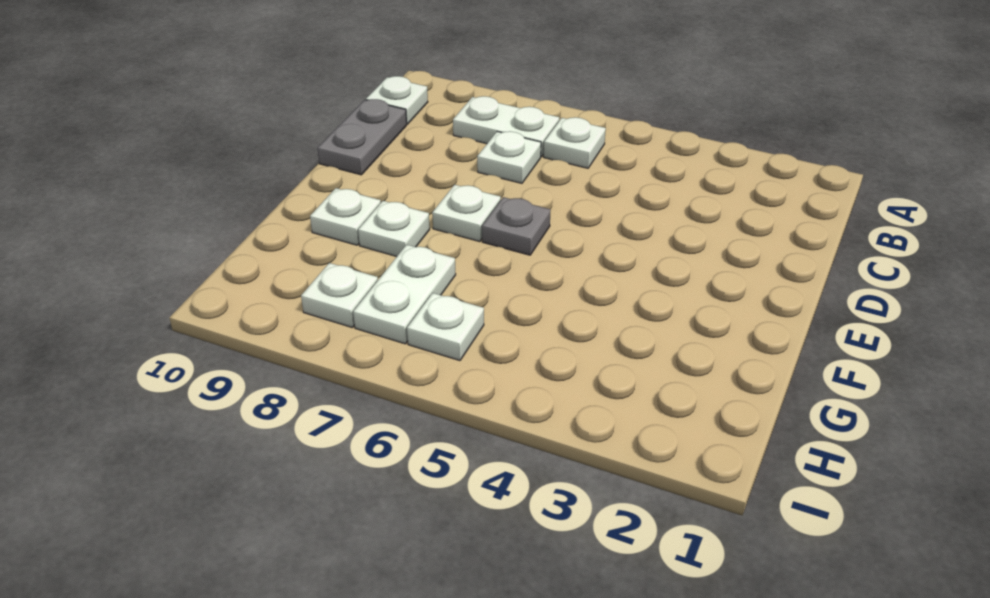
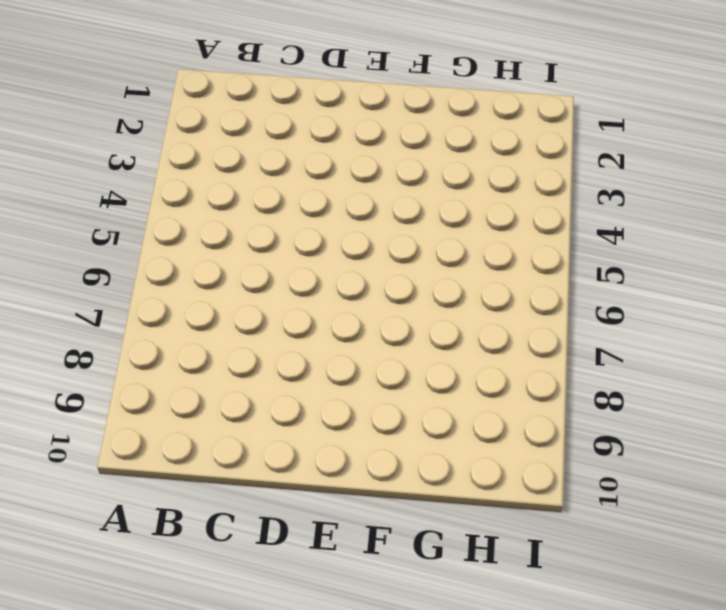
none -> white plate B6 level 1
none -> white plate B7:B8 level 1
none -> white plate B10 level 1

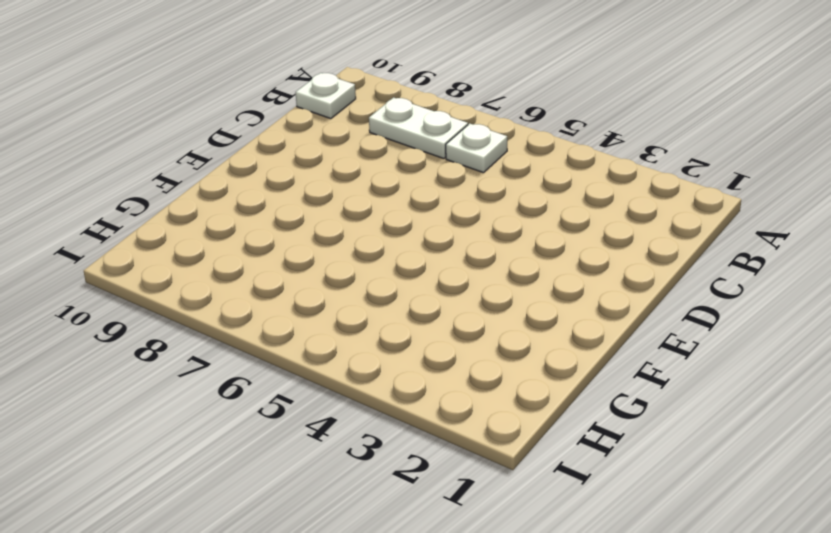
none -> white plate C7 level 1
none -> grey plate C10:D10 level 1
none -> grey plate E6 level 1

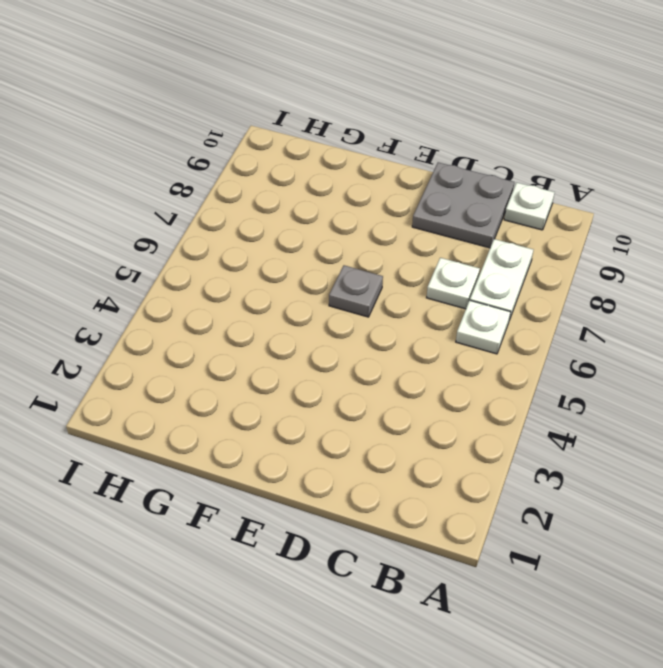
grey plate C9:D10 level 1 -> grey plate C10:D10 level 1
none -> white plate E7 level 1
none -> white plate F8 level 1
none -> white plate F9 level 1

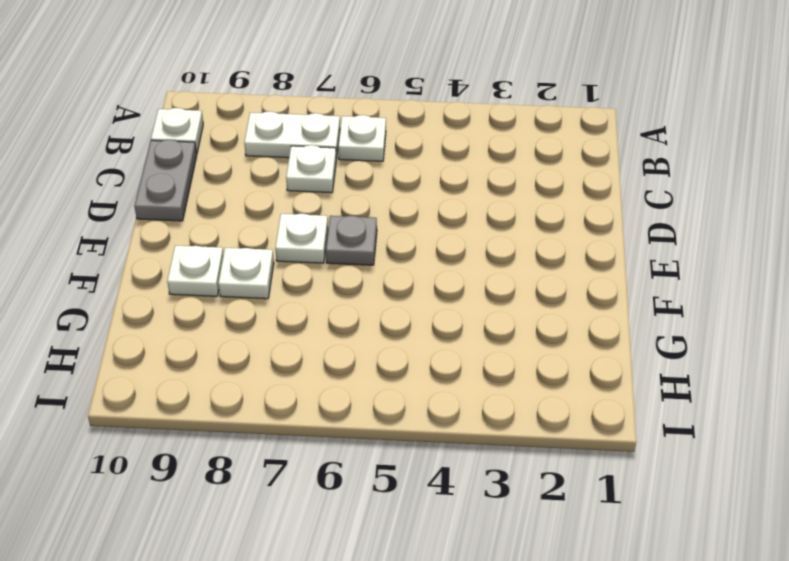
none -> white plate G7:H7 level 1
none -> white plate H6 level 1
none -> white plate H8 level 1

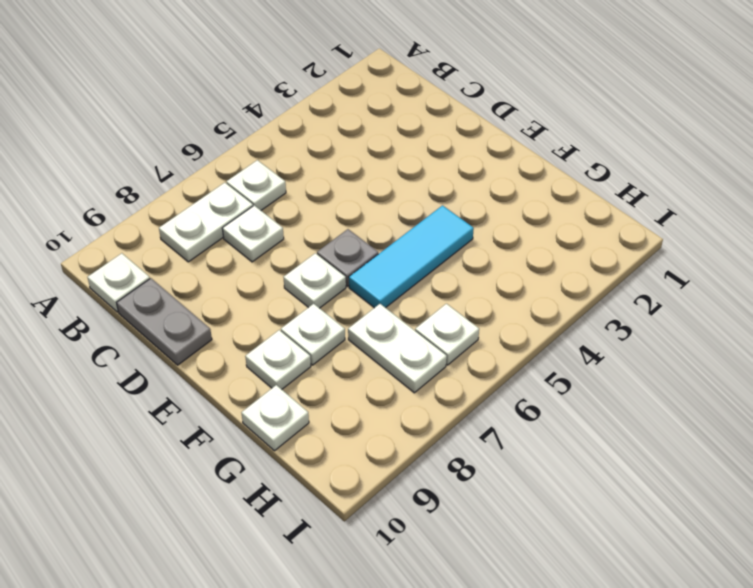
cyan tile F4:F6 level 1 -> none
white plate G10 level 1 -> white plate H8 level 1

